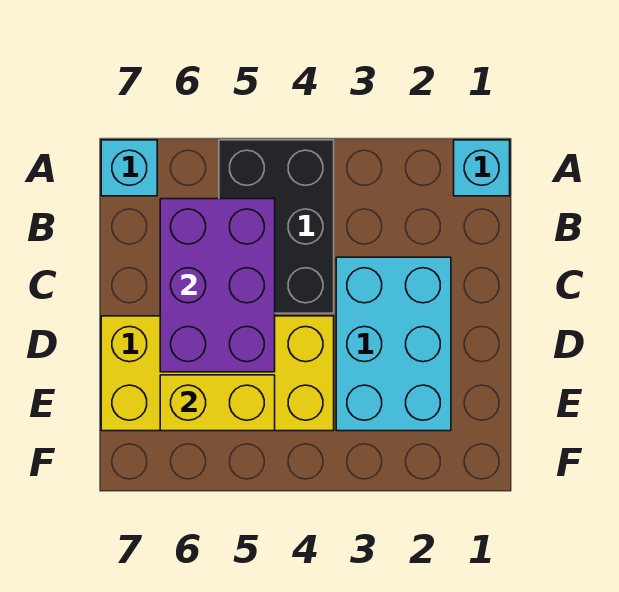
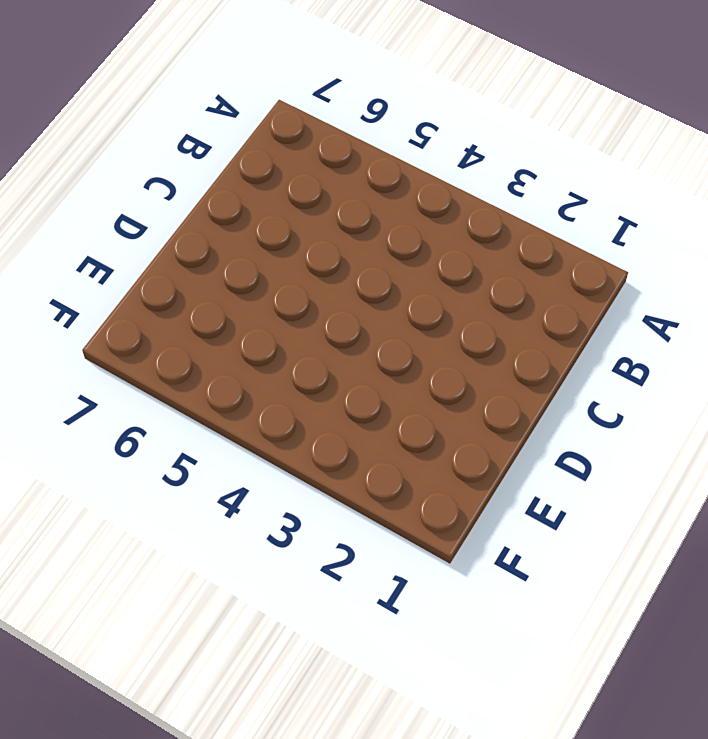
none -> cyan brick A1 level 1
none -> black brick A4:C5 level 1

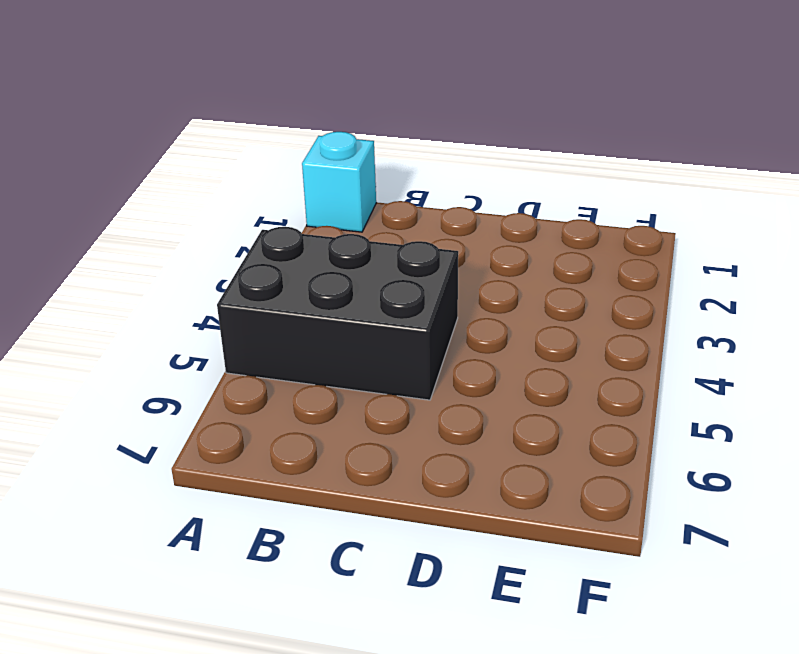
none -> cyan brick A7 level 1
none -> cyan brick C2:E3 level 1

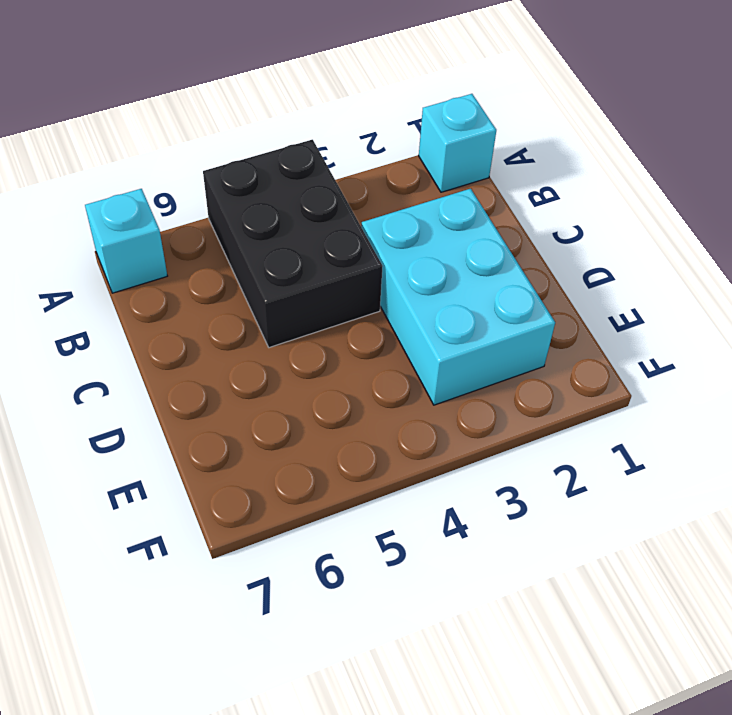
none -> yellow brick D4:E7 level 1
none -> purple brick B5:D6 level 2

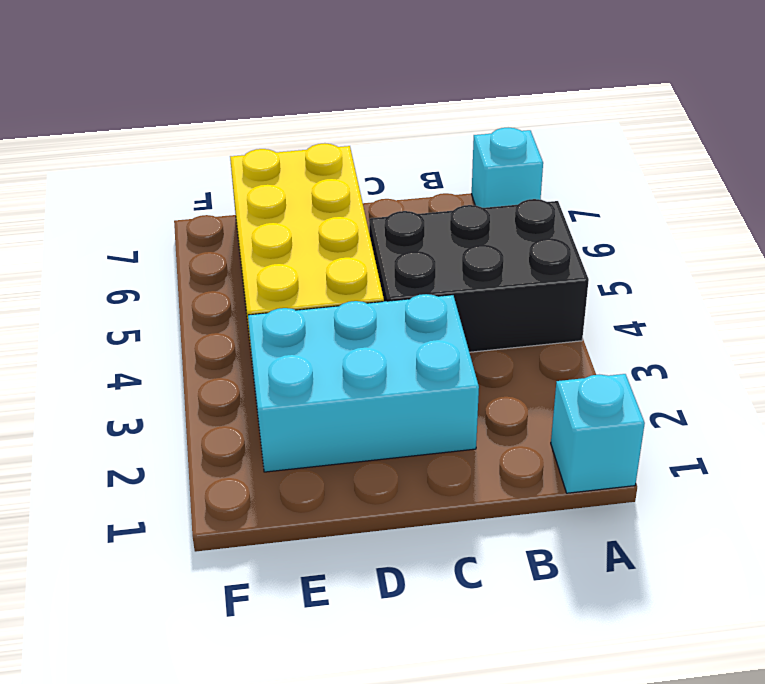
none -> purple brick B5:D6 level 2
none -> yellow brick E5:E6 level 2

